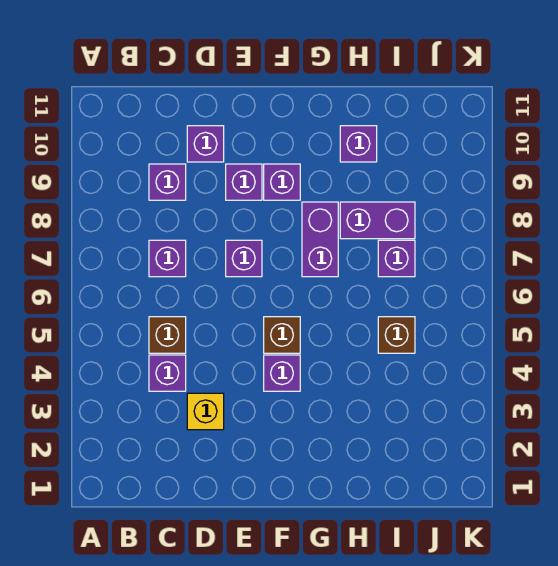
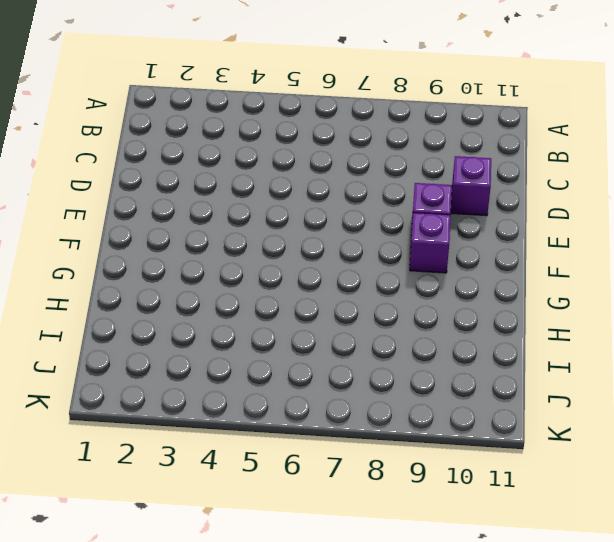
none -> purple brick C4 level 1
none -> brown brick C5 level 1
none -> purple brick C7 level 1

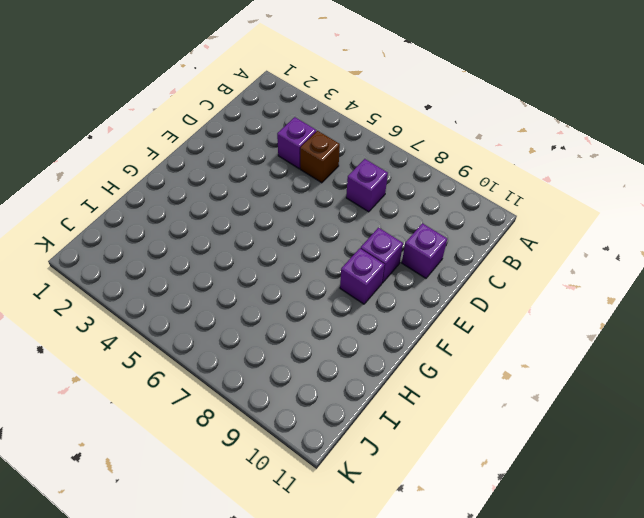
none -> purple brick C9 level 1
none -> yellow brick D3 level 1
none -> purple brick E7 level 1

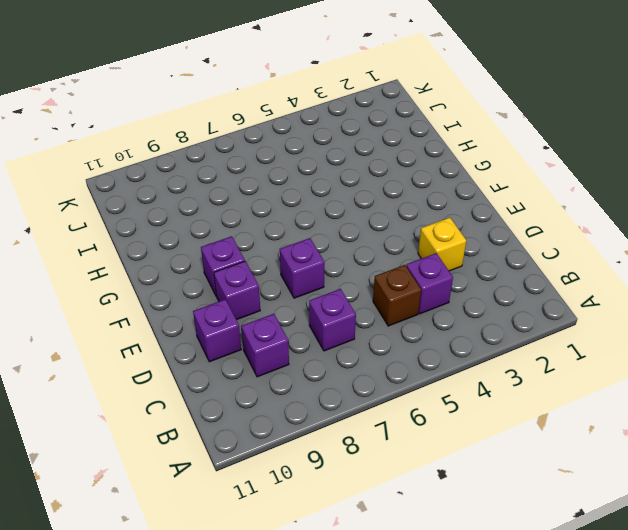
none -> purple brick F4 level 1
none -> brown brick F5 level 1
none -> purple brick G7:G8 level 1

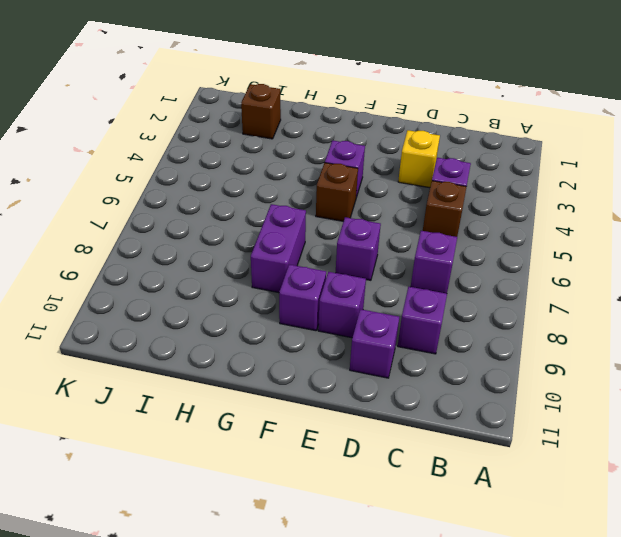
brown brick I2 level 1 -> brown brick I5 level 1
none -> purple brick H8:I8 level 1
none -> purple brick H10 level 1
none -> purple brick I7 level 1

